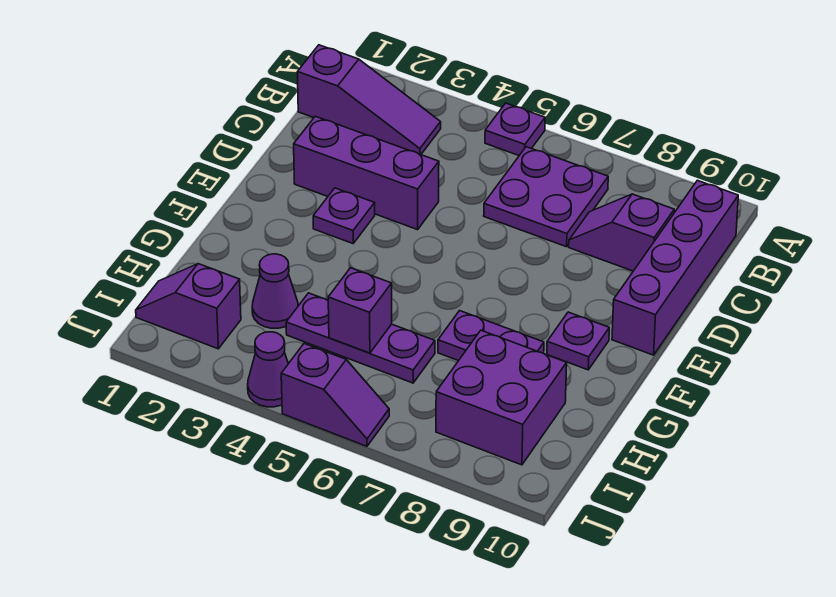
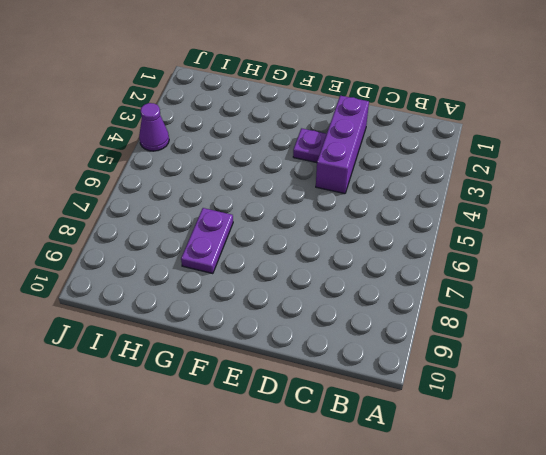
none -> purple plate A5 level 1
none -> purple slope B1:B3 level 1 top 1
none -> purple plate B6:C7 level 1

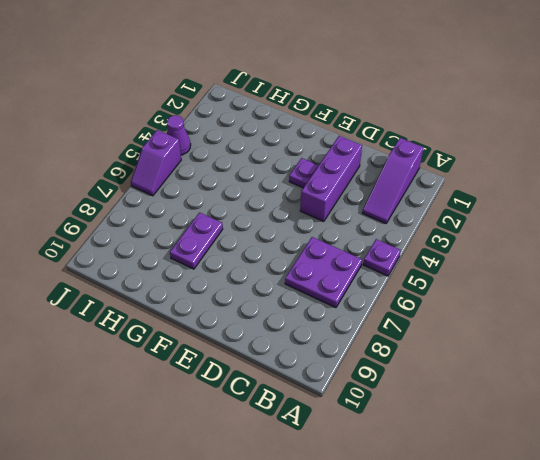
none -> purple brick B10:E10 level 1
none -> purple slope C8:C9 level 1 top 9
none -> purple plate F9 level 1

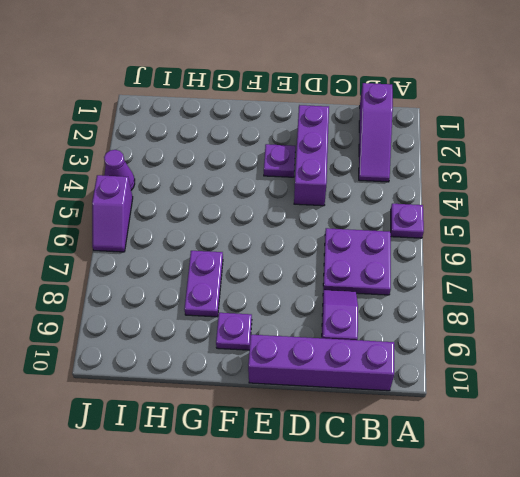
none -> purple cone H3 level 1
none -> purple plate H4:H6 level 1
none -> purple brick H8:I9 level 1

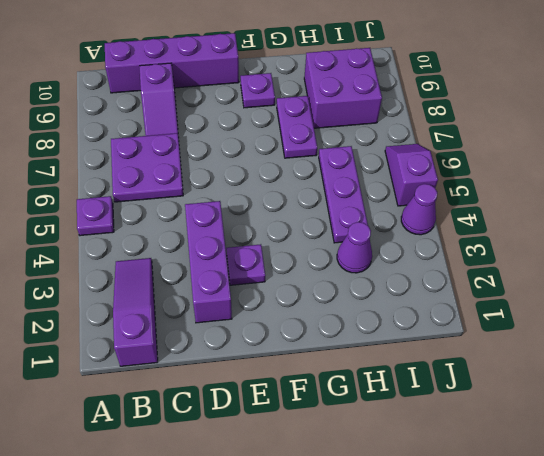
none -> purple slope I1:I2 level 1 top 2
none -> purple brick H5 level 2

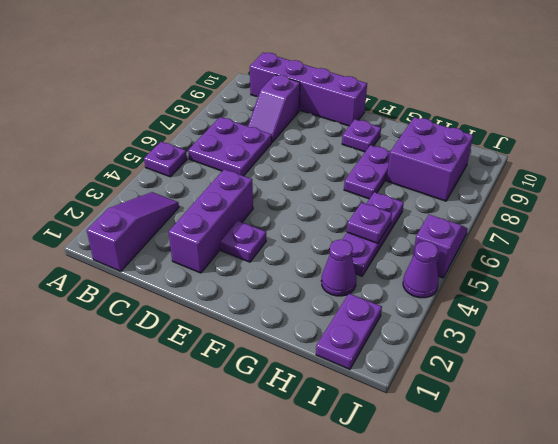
purple plate H5 level 2 -> purple brick H5 level 2
purple plate I1:I2 level 1 -> purple slope I1:I2 level 1 top 2

